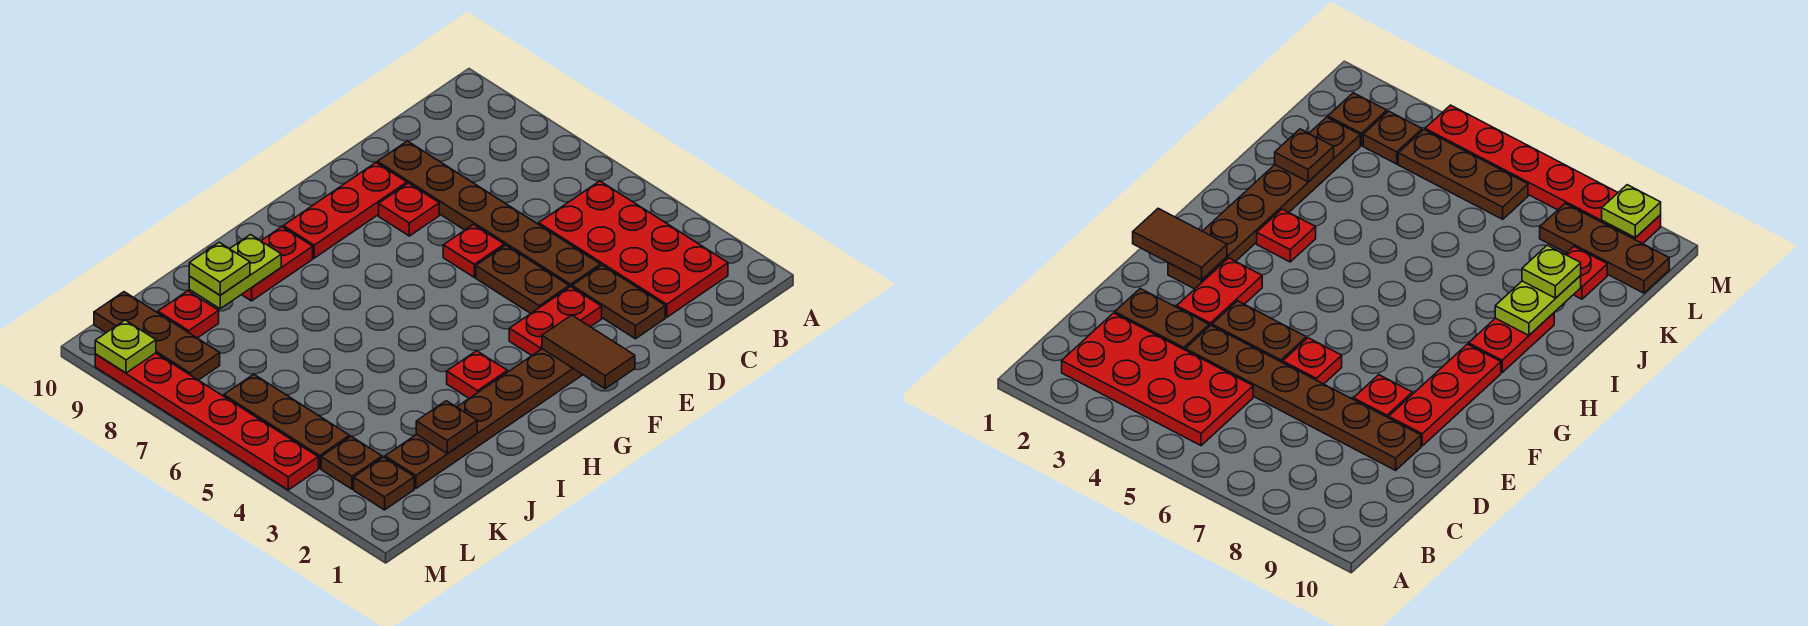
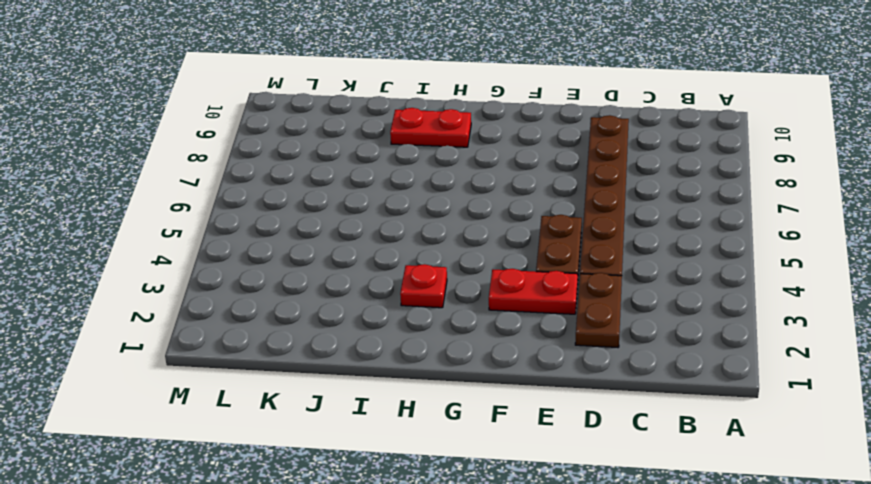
none -> red plate B2:C5 level 1
none -> red plate E6 level 1
none -> red plate E8 level 1

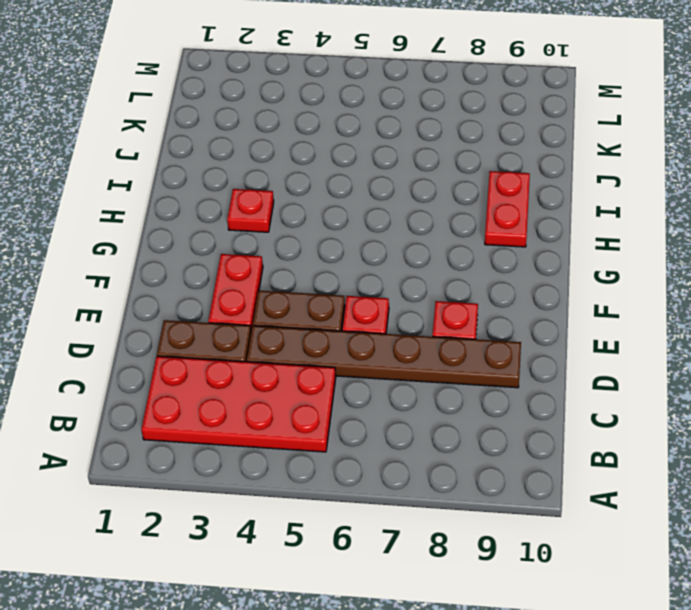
none -> red plate E9:G9 level 1
none -> brown plate F2:K2 level 1
none -> red plate K9 level 1

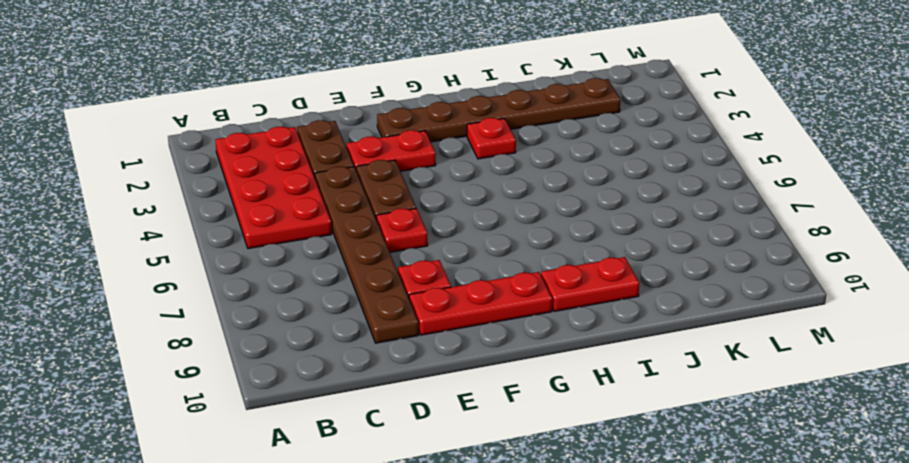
none -> red plate K9 level 1
none -> brown plate L2 level 1
none -> brown plate L3 level 1

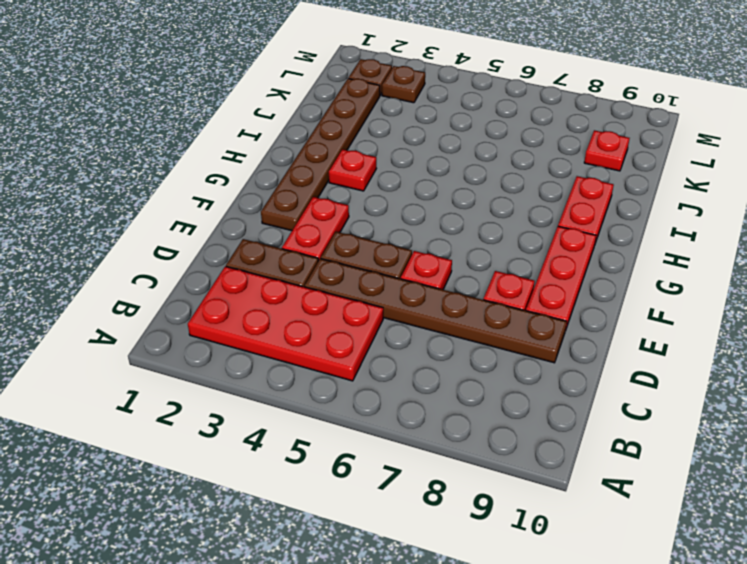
none -> brown plate L4:L6 level 1
none -> brown plate L8:L10 level 1
none -> red plate M4:M9 level 1

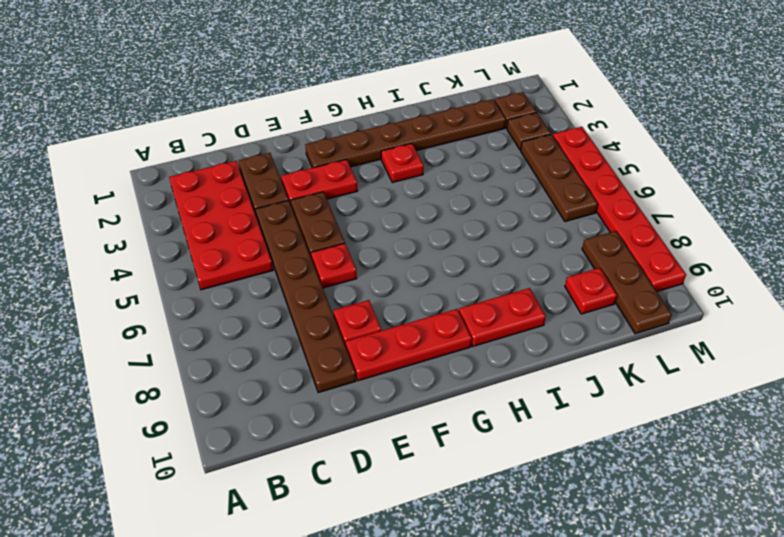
none -> brown tile F1:F2 level 2
none -> lime plate I9:J9 level 2
none -> brown plate J2 level 2

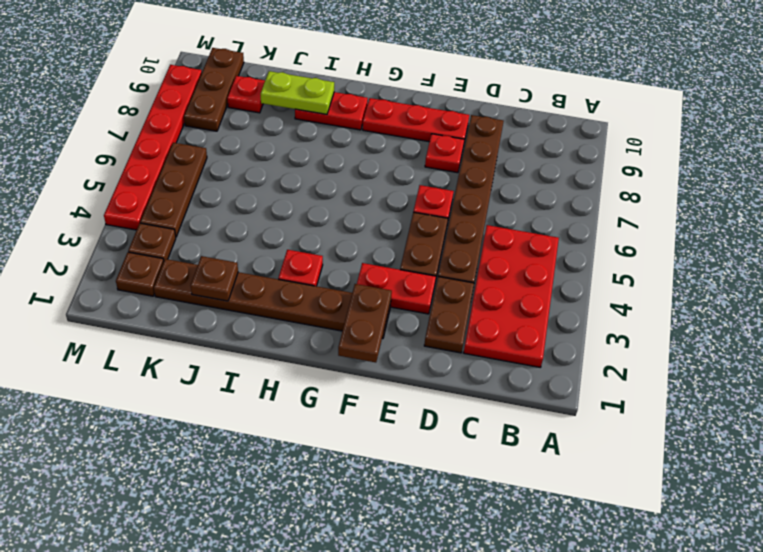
brown plate F1:F2 level 2 -> brown tile F1:F2 level 2
none -> lime plate M9 level 2
none -> lime plate J9 level 3

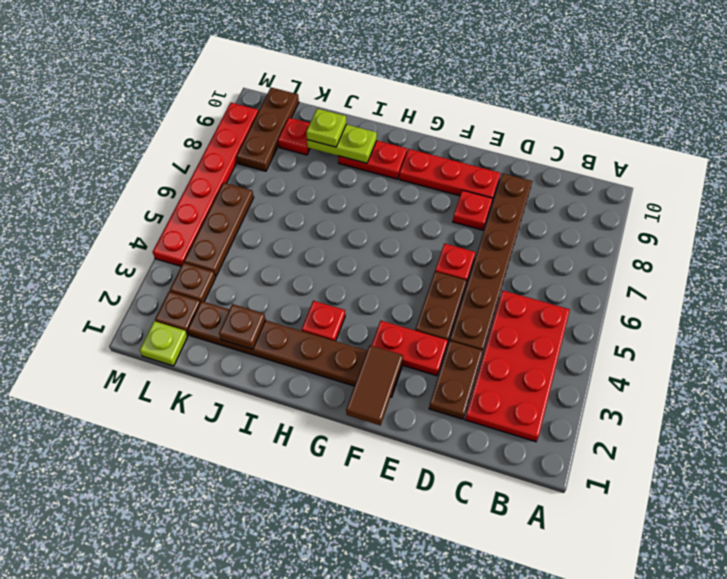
lime plate L1 level 1 -> lime plate M9 level 2

